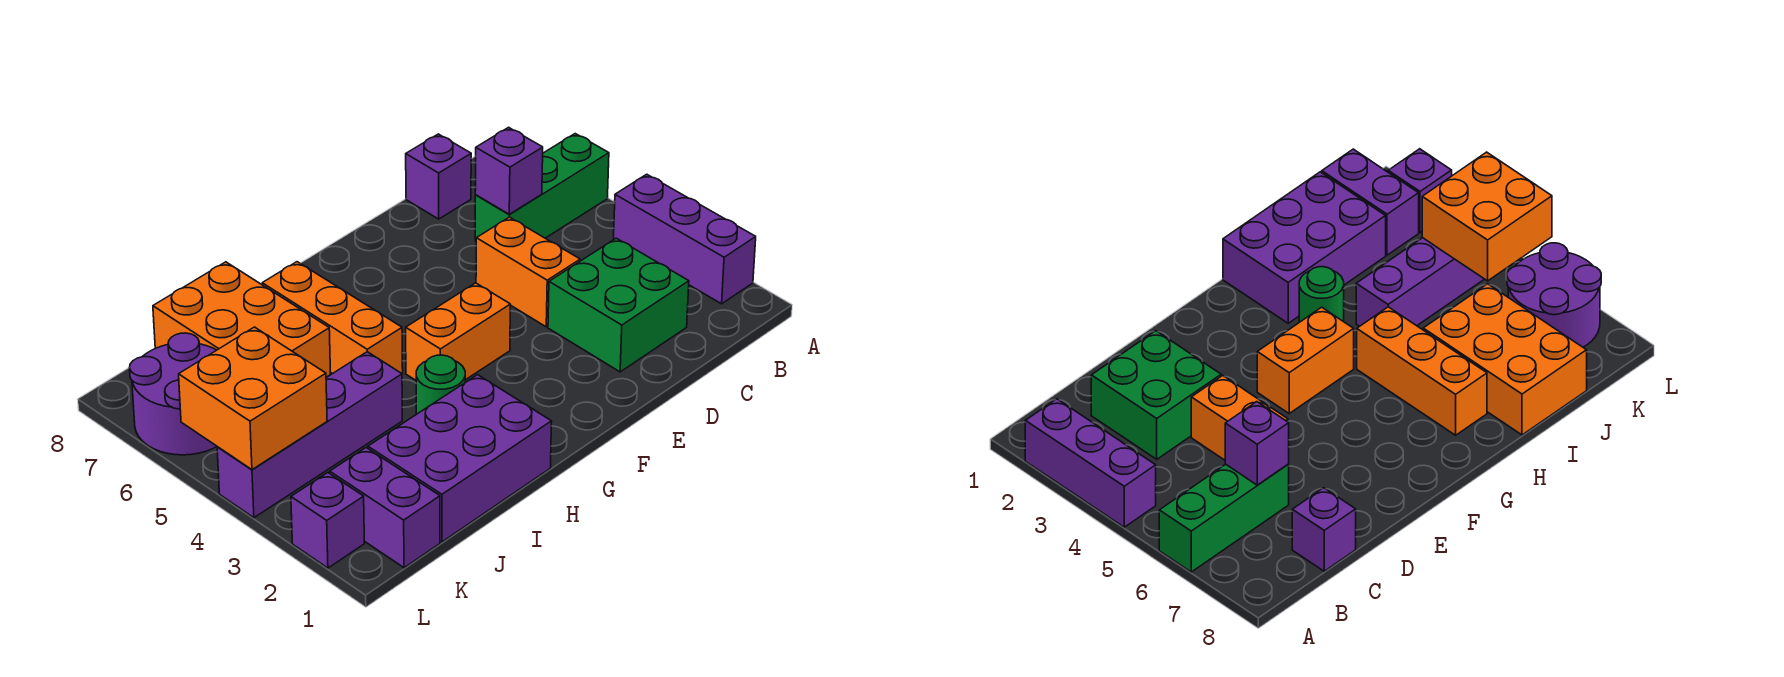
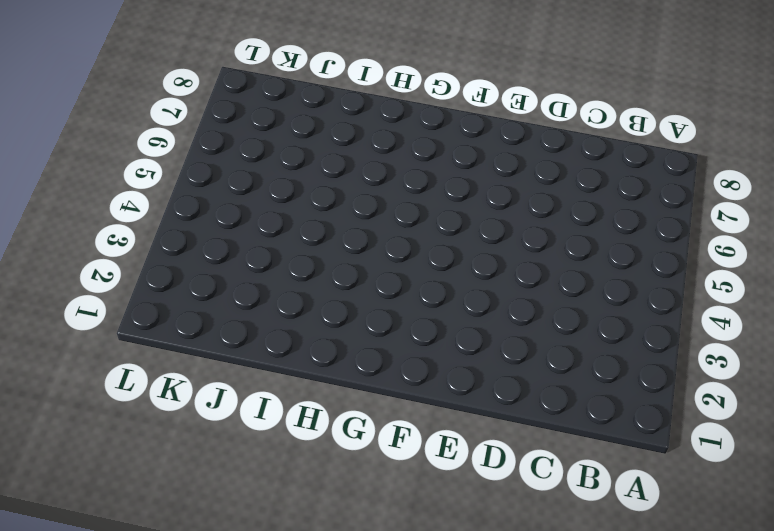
none -> purple brick A2:A4 level 1
none -> green brick A6:C6 level 1
none -> green brick C2:D3 level 1

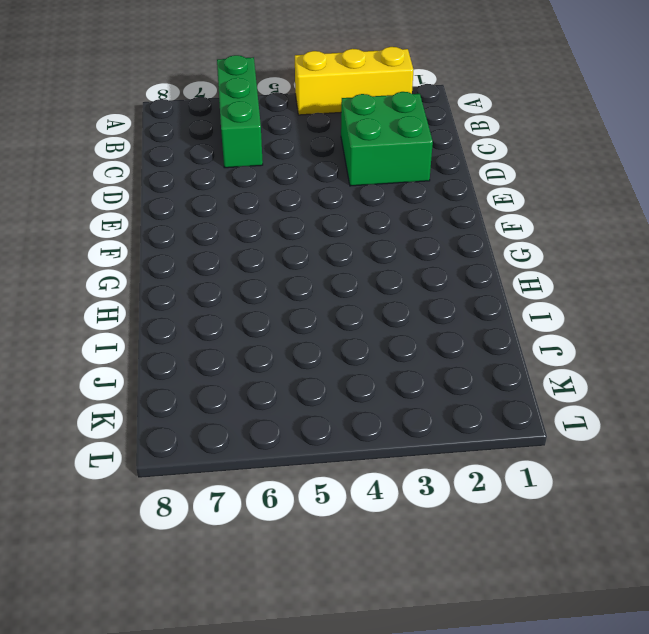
yellow brick A2:A4 level 1 -> purple brick A2:A4 level 1
none -> purple brick C8 level 1
none -> orange brick D4:D5 level 1
none -> orange brick F4:G4 level 1

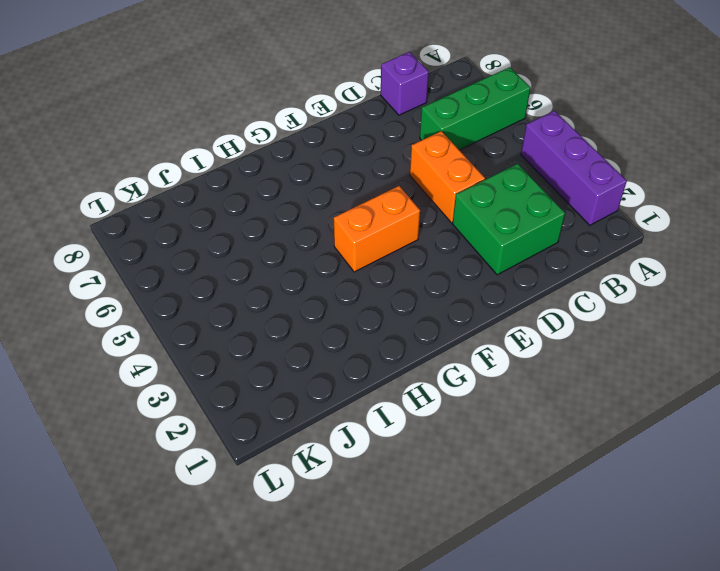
none -> purple brick H1:J2 level 1
none -> green round brick H3 level 1
none -> orange brick H5:H7 level 1

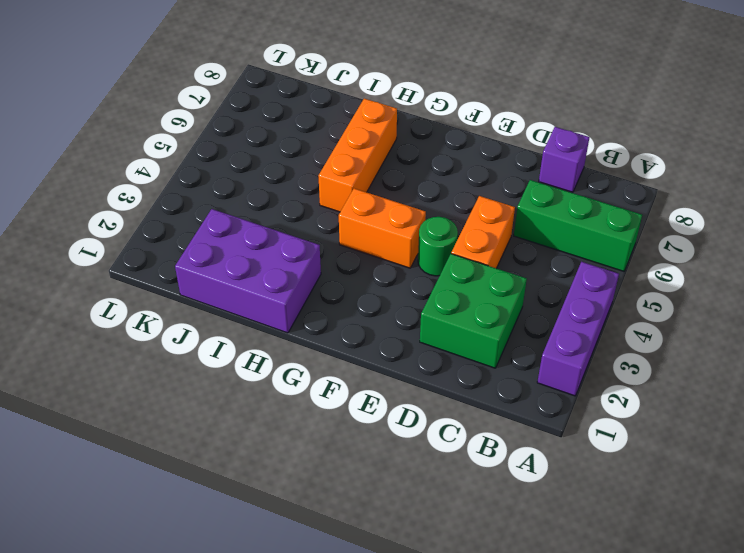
green round brick E4 level 1 -> green round brick H3 level 1
none -> purple brick I4:L4 level 1
none -> orange brick I6:J8 level 1
none -> purple brick K1:K2 level 1

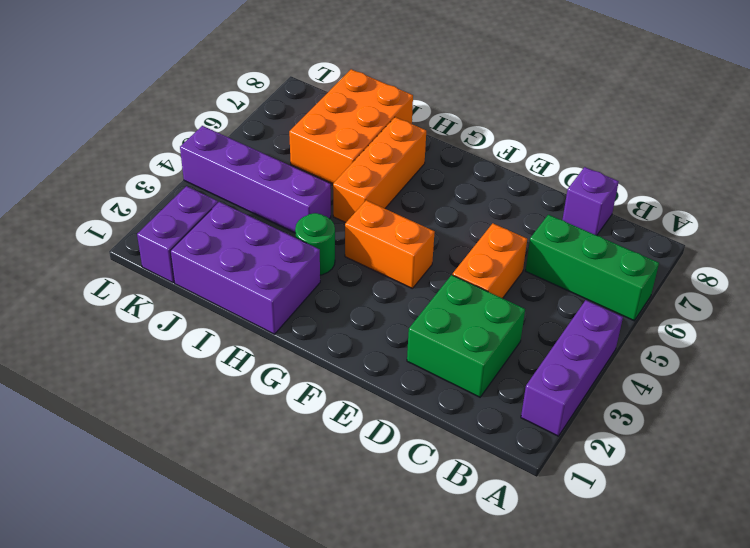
none -> purple round brick K6:L7 level 1
none -> purple brick L2 level 1
none -> purple brick C6 level 2

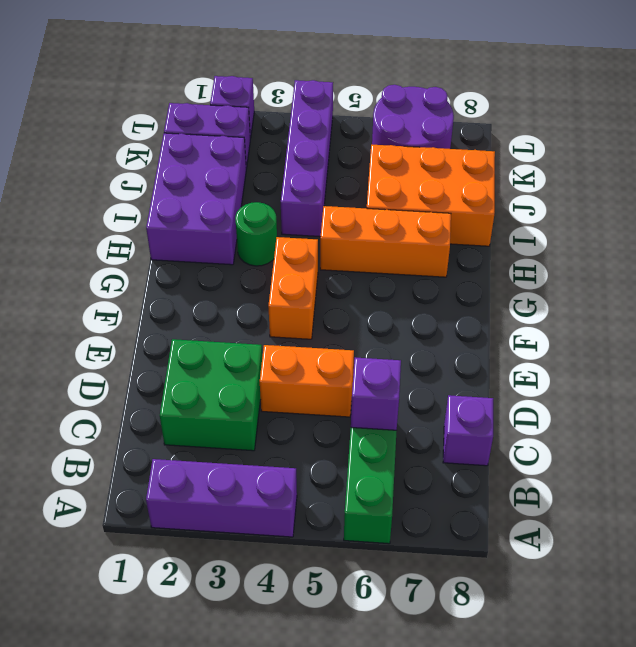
none -> orange brick K4:L5 level 2

